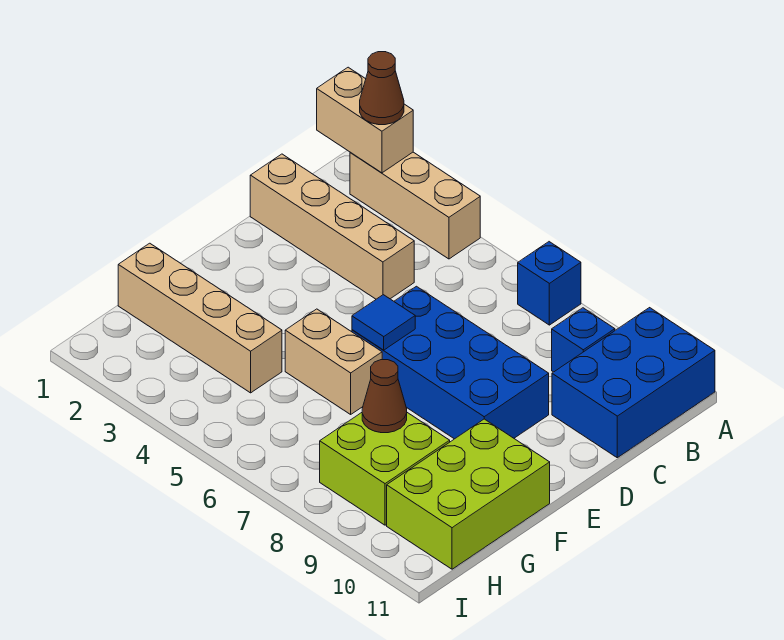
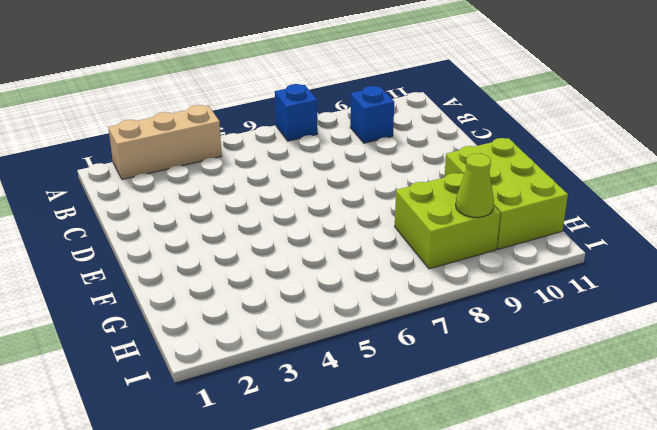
lime cone H9 level 2 -> none
none -> blue brick A10:C11 level 1
none -> tan brick C1:C4 level 1
none -> blue brick D6:E9 level 1

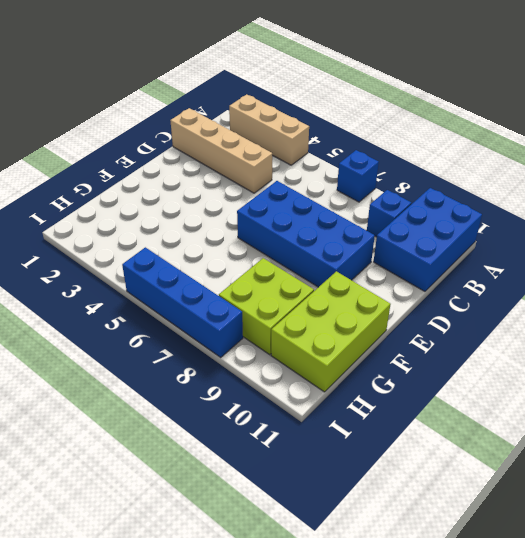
blue brick I5:I8 level 1 -> none
none -> tan brick F5:F6 level 1
none -> tan brick G1:G4 level 1
none -> tan brick A1:A2 level 2

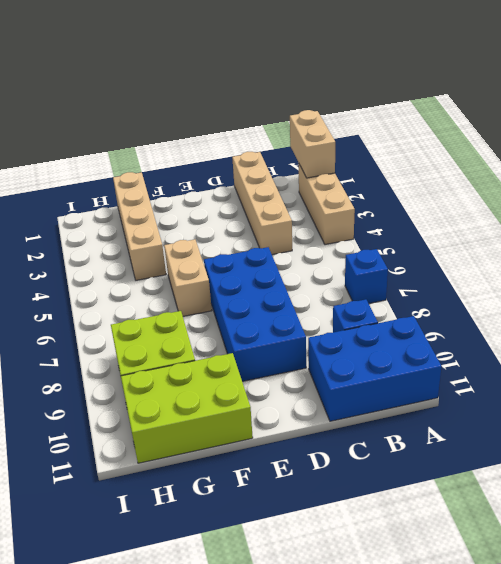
none -> blue tile E6 level 2
none -> brown cone G8 level 2
none -> brown cone A2 level 3

